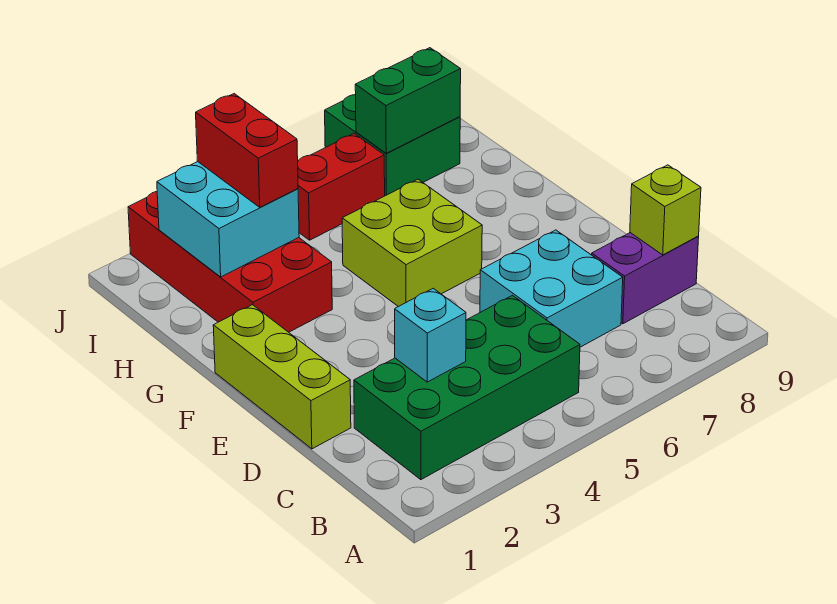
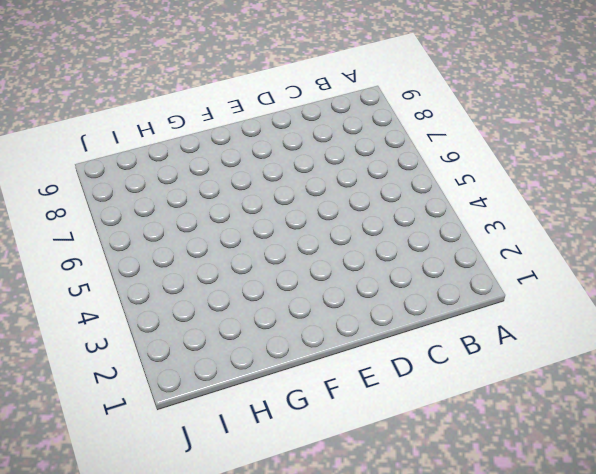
none -> green brick B2:C5 level 1
none -> cyan brick C6:D7 level 1
none -> purple brick C8:C9 level 1

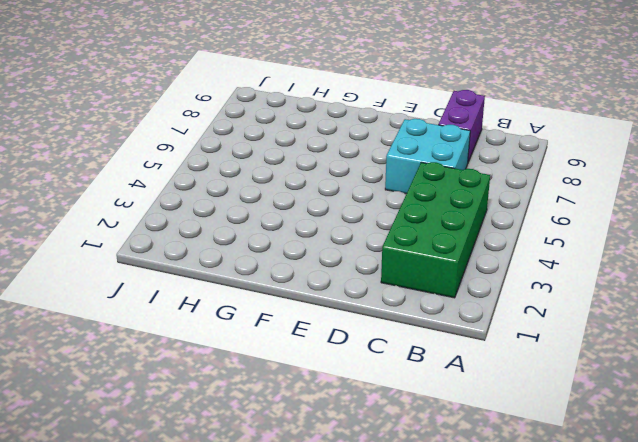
none -> lime brick D1:F1 level 1
none -> lime brick F5:G6 level 1
none -> red brick G2:J3 level 1

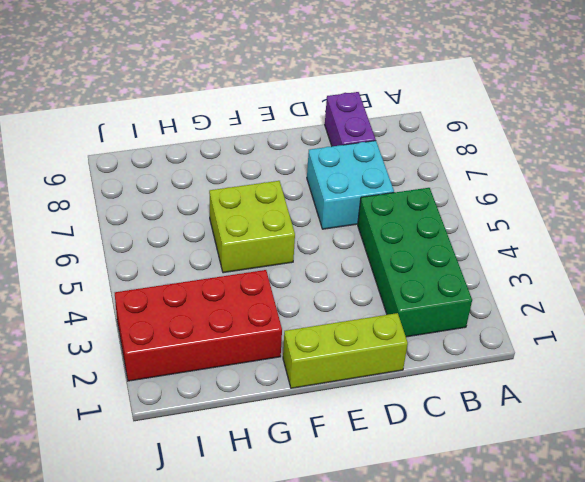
none -> red brick I5:I6 level 1
none -> green brick I7:J8 level 1
none -> cyan brick C3 level 2

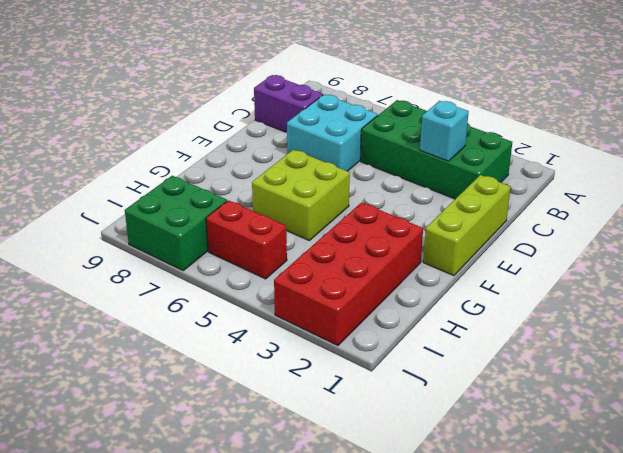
none -> lime brick C9 level 2
none -> cyan brick H2:I3 level 2
none -> green brick I7:I8 level 2

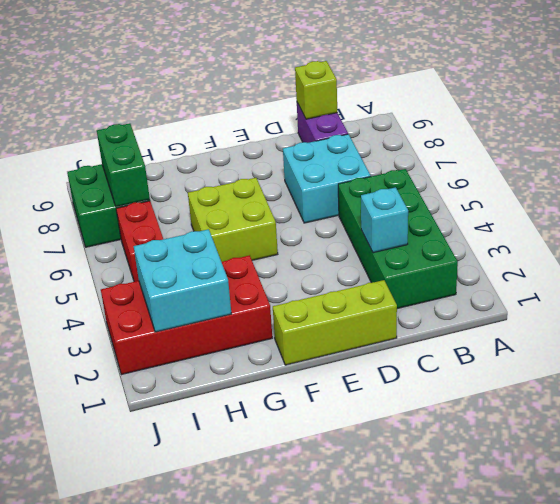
none -> red brick H3:I3 level 3

